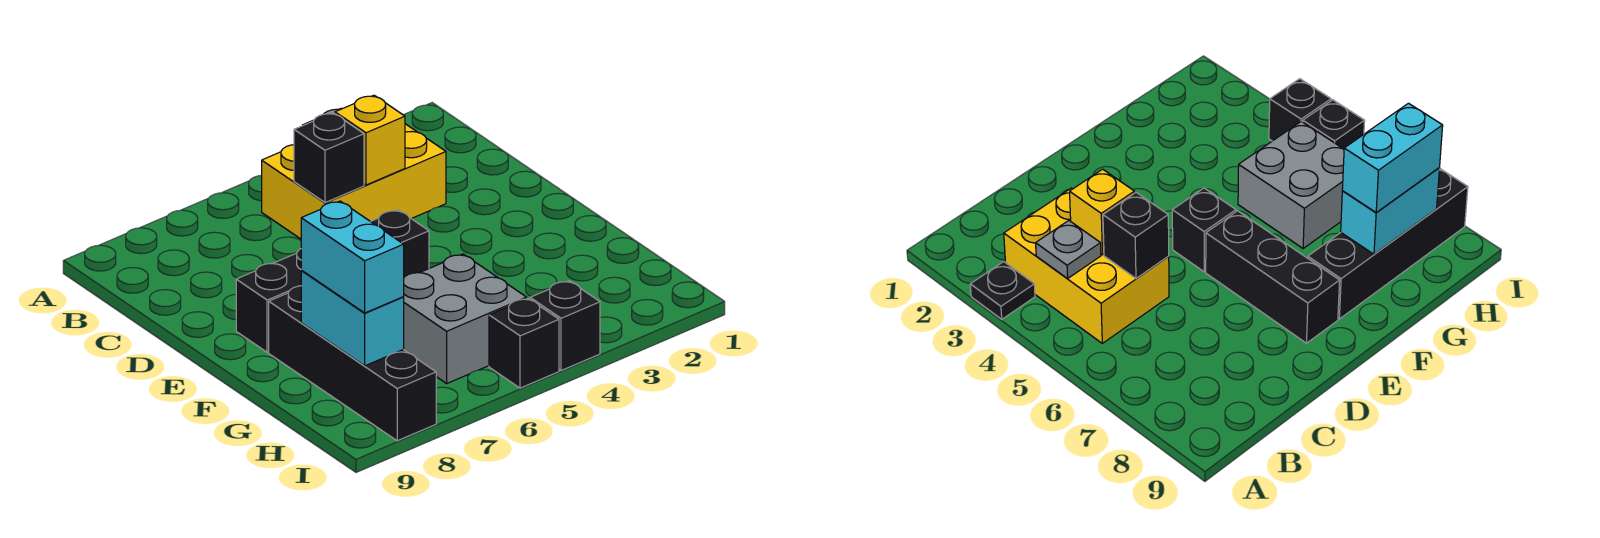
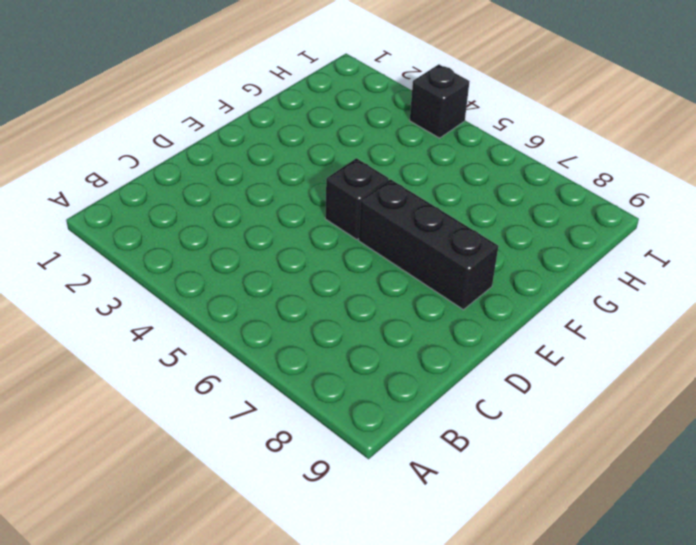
none -> black plate A3 level 1
none -> yellow brick B3:C5 level 1
none -> black brick F8:I8 level 1

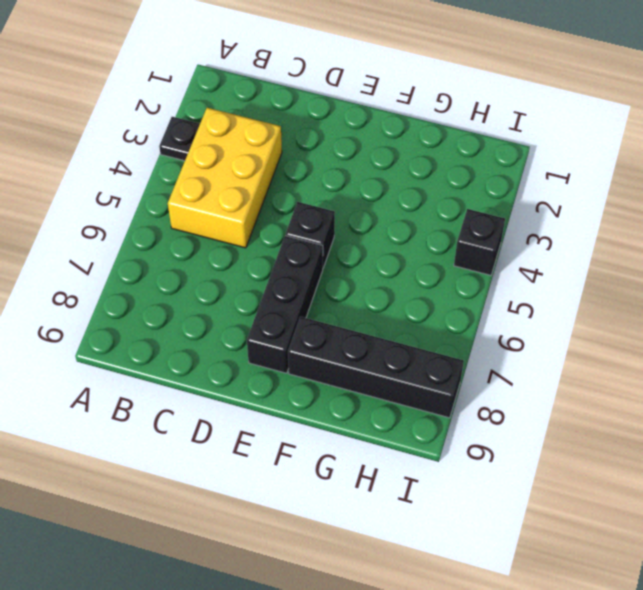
none -> grey brick G5:H6 level 1
none -> black brick I5 level 1
none -> grey plate B4 level 2

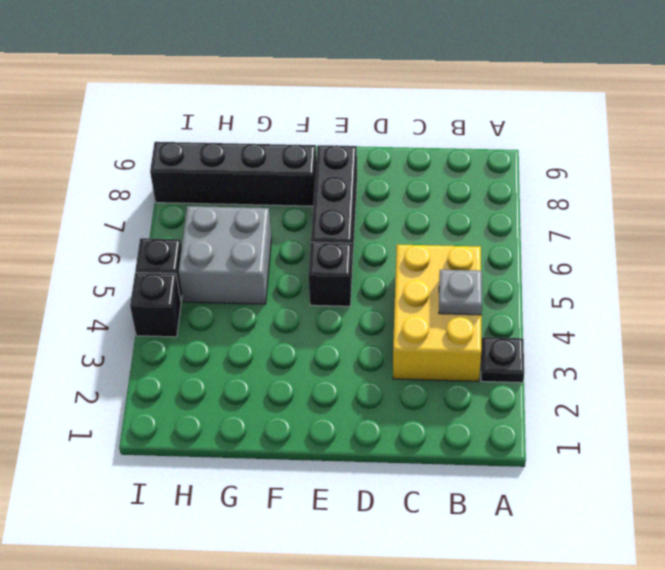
none -> yellow brick C4 level 2
none -> black brick C5 level 2
none -> cyan brick G8:H8 level 2

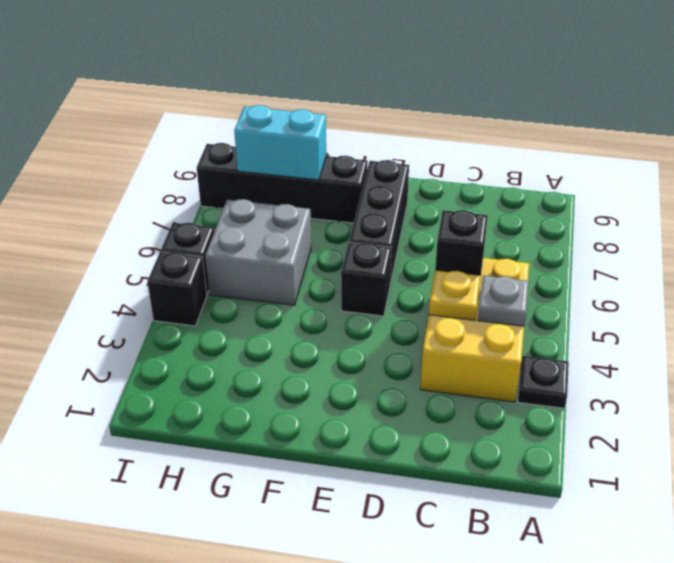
yellow plate C4 level 2 -> yellow brick C4 level 2
none -> cyan brick G8:H8 level 3

